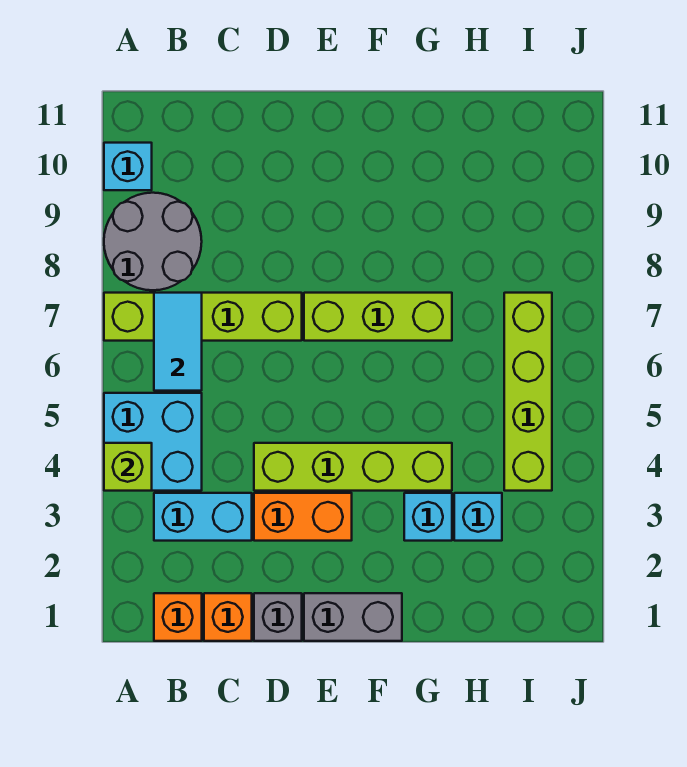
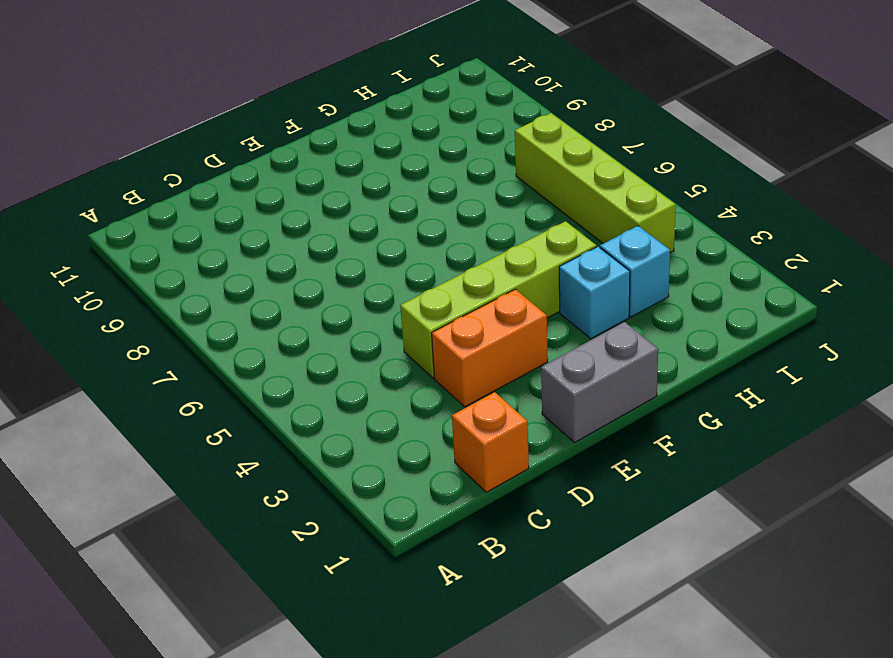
none -> cyan brick A4:B5 level 1
none -> lime brick A7:D7 level 1
none -> grey round brick A8:B9 level 1

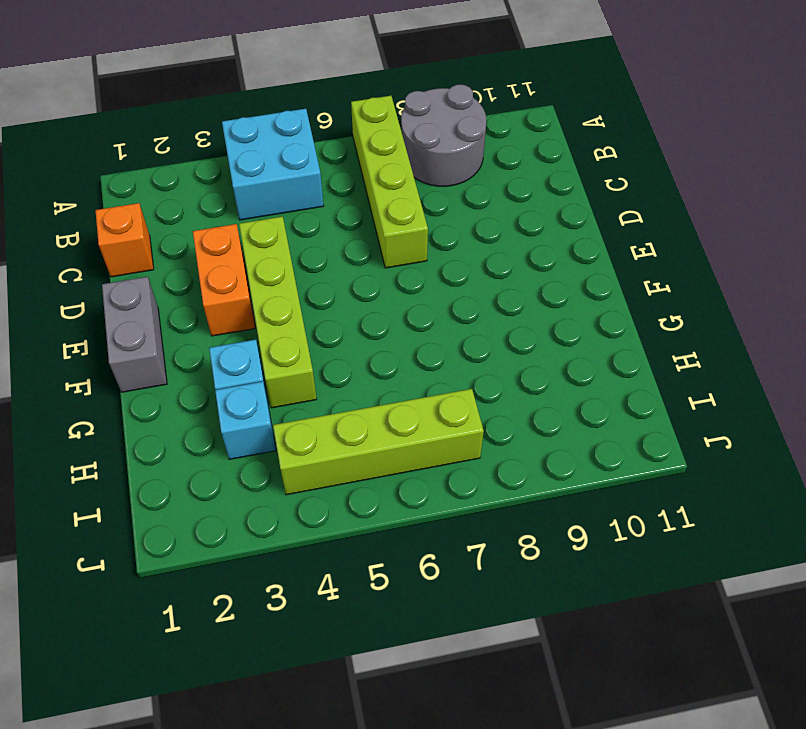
none -> cyan brick A10 level 1
none -> orange brick B1 level 1
none -> cyan brick B3:C3 level 1

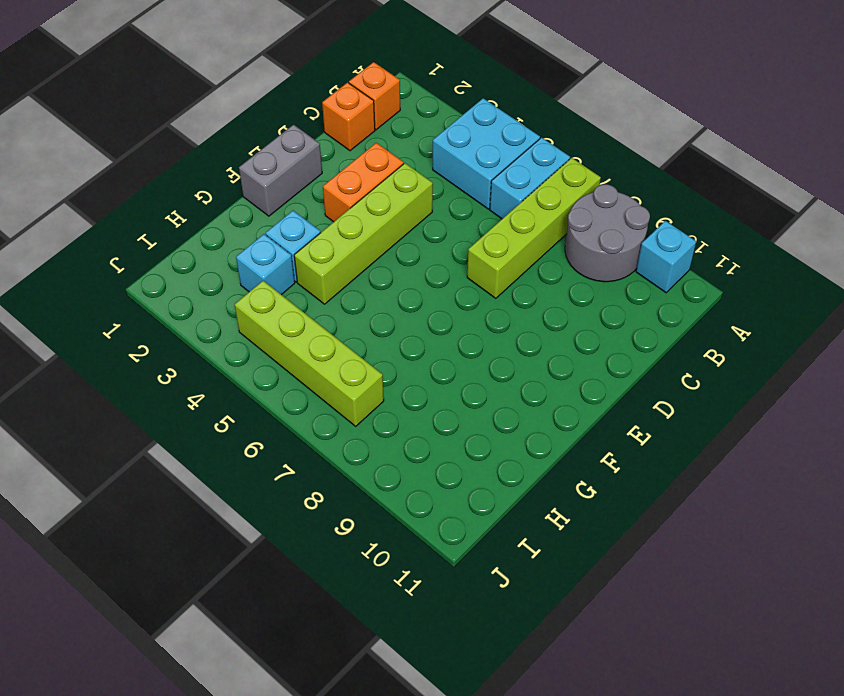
cyan brick A6:B6 level 1 -> cyan brick B3:C3 level 1
none -> grey brick D1 level 1
none -> lime brick E7:G7 level 1
none -> lime brick A4 level 2

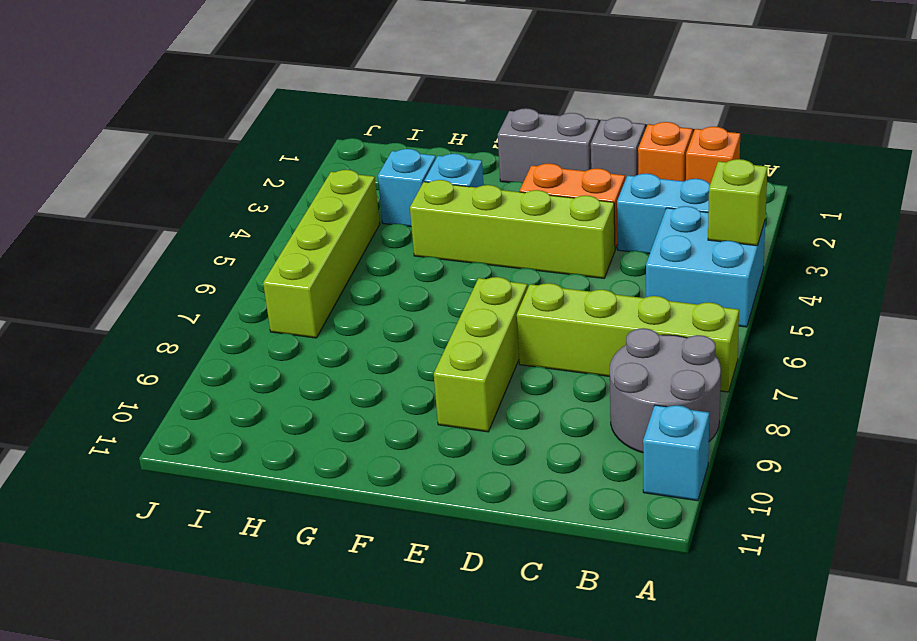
lime brick E7:E9 level 1 -> lime brick E7:G7 level 1
none -> cyan tile B6:B7 level 2

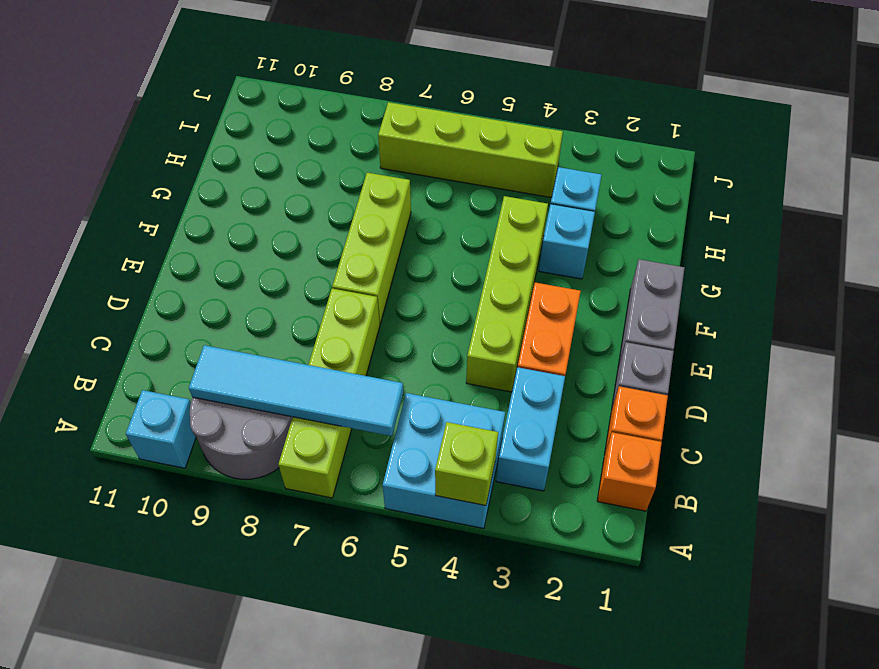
cyan tile B6:B9 level 2 -> cyan tile B6:B7 level 2

